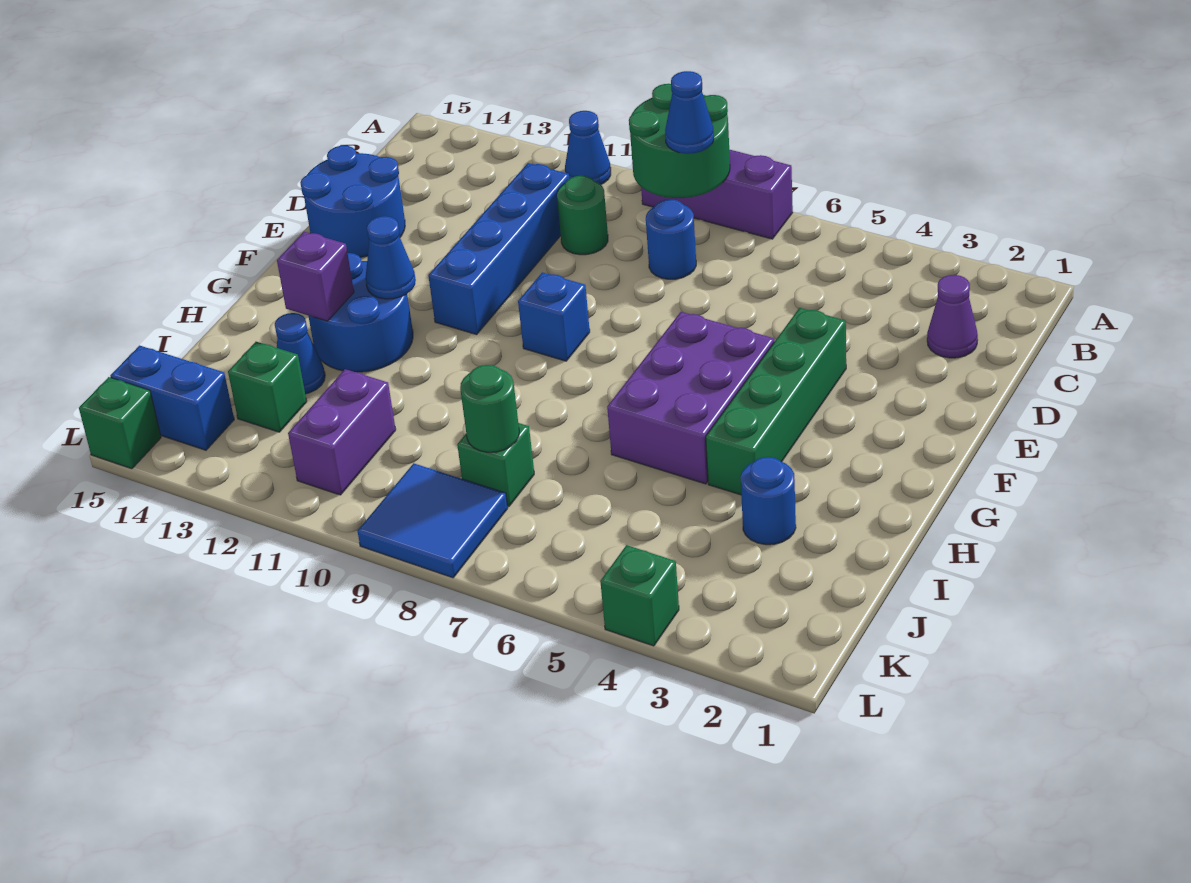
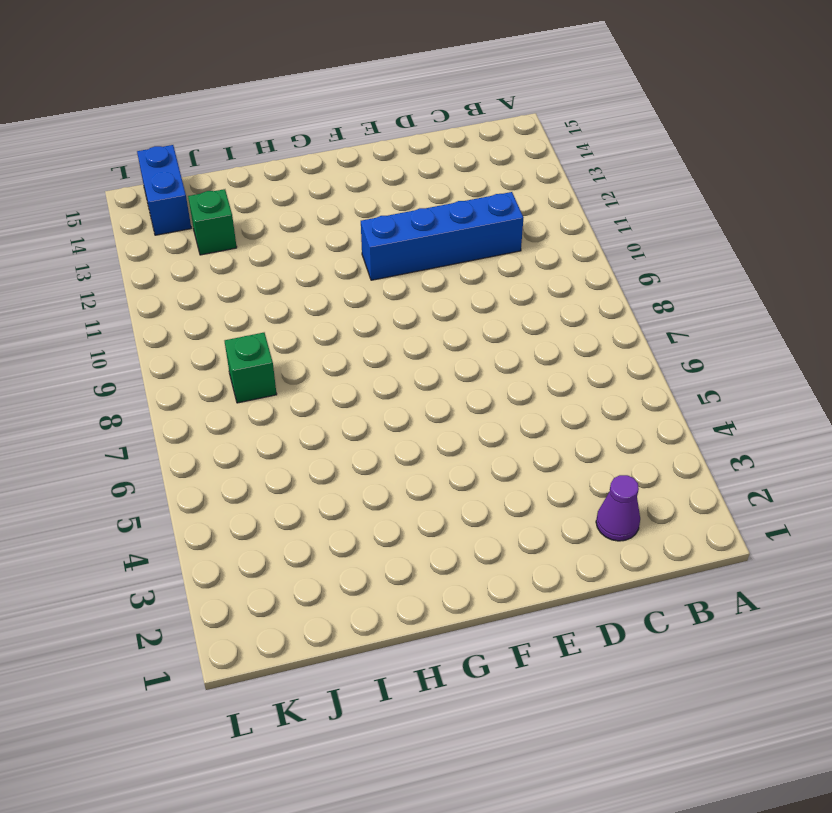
none -> purple brick A7:A9 level 1
none -> blue cone A11 level 1
none -> blue round brick C8 level 1

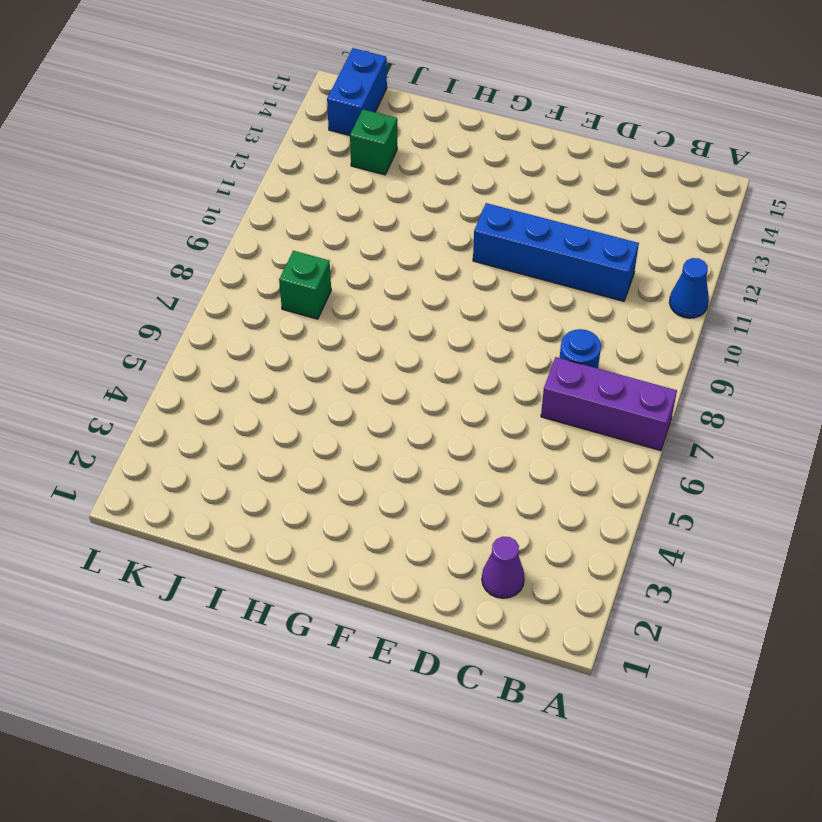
purple brick A7:C7 level 1 -> purple brick A7:A9 level 1
none -> green round brick C10 level 1
none -> blue round brick D14:E15 level 1
none -> green brick E4:H4 level 1

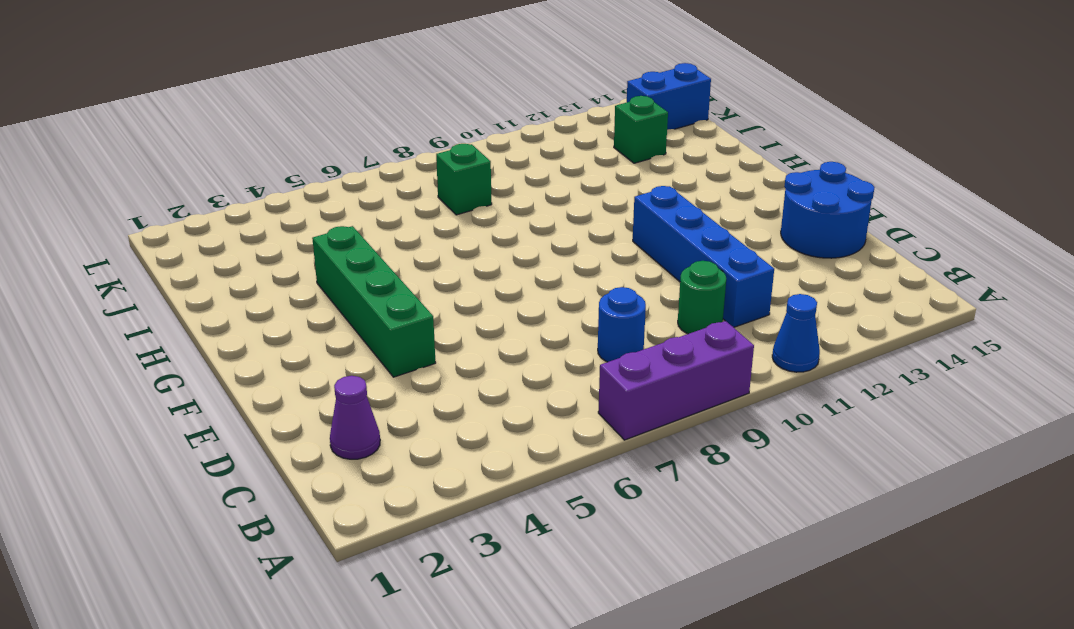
none -> purple brick F5:H6 level 1
none -> blue brick F9 level 1
none -> blue round brick G12:H13 level 1

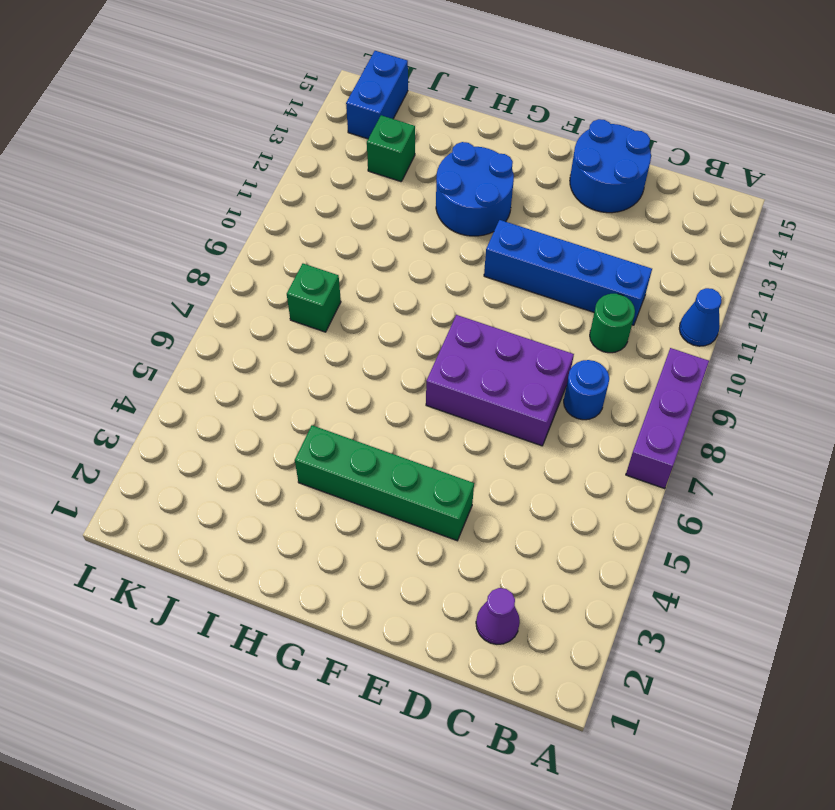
purple brick D7:F8 level 1 -> purple brick F5:H6 level 1
none -> blue brick F9 level 1
none -> blue round brick I3 level 1
none -> blue cone I13 level 1

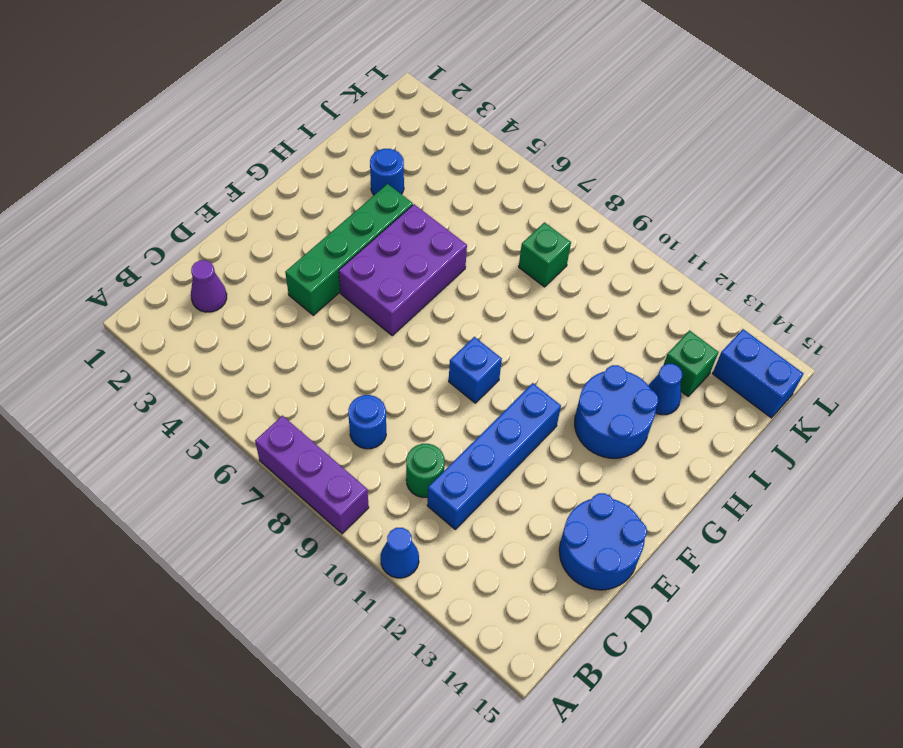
none -> purple brick J11:K11 level 1
none -> blue tile K8:L9 level 1
none -> green brick L4 level 1

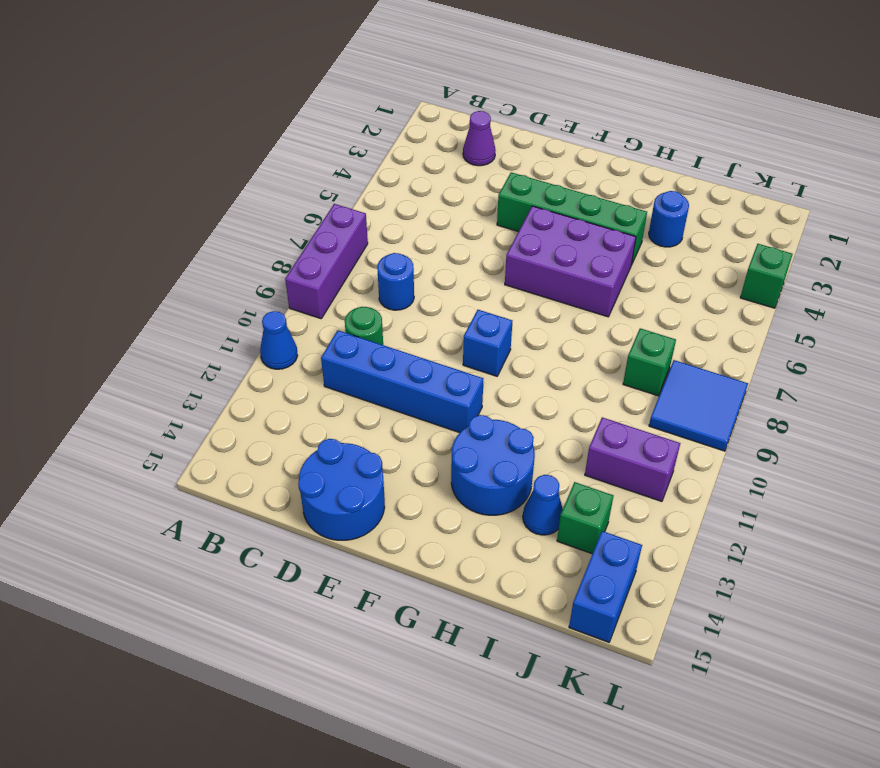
none -> green brick L15 level 1
none -> green round brick A8:B9 level 2
none -> blue cone G12 level 2

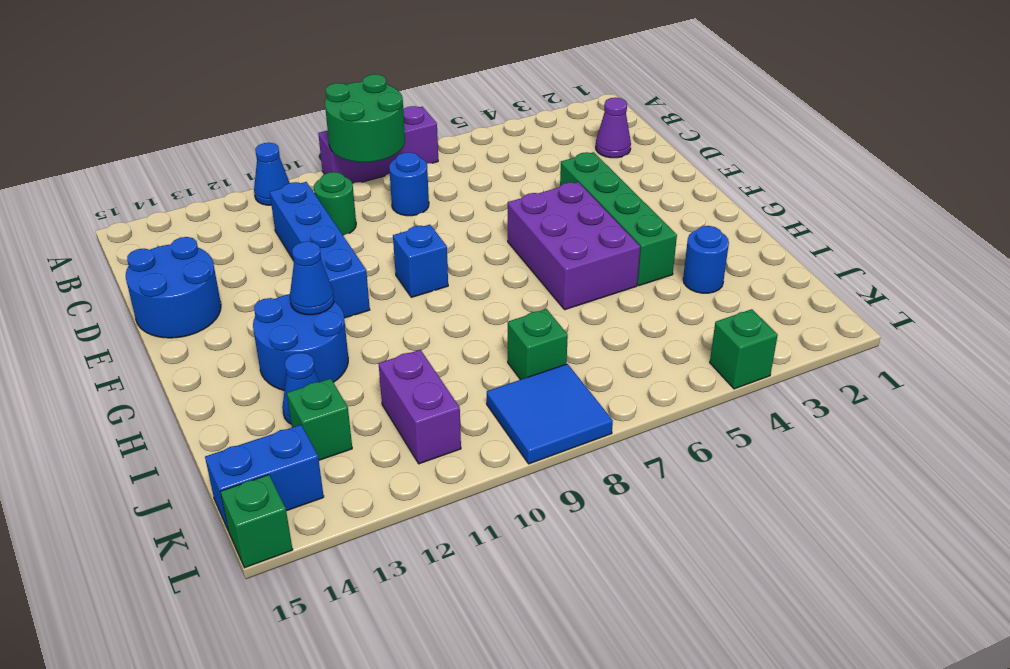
none -> purple brick H13 level 2
none -> green round brick J8 level 2
none -> blue cone B8 level 3

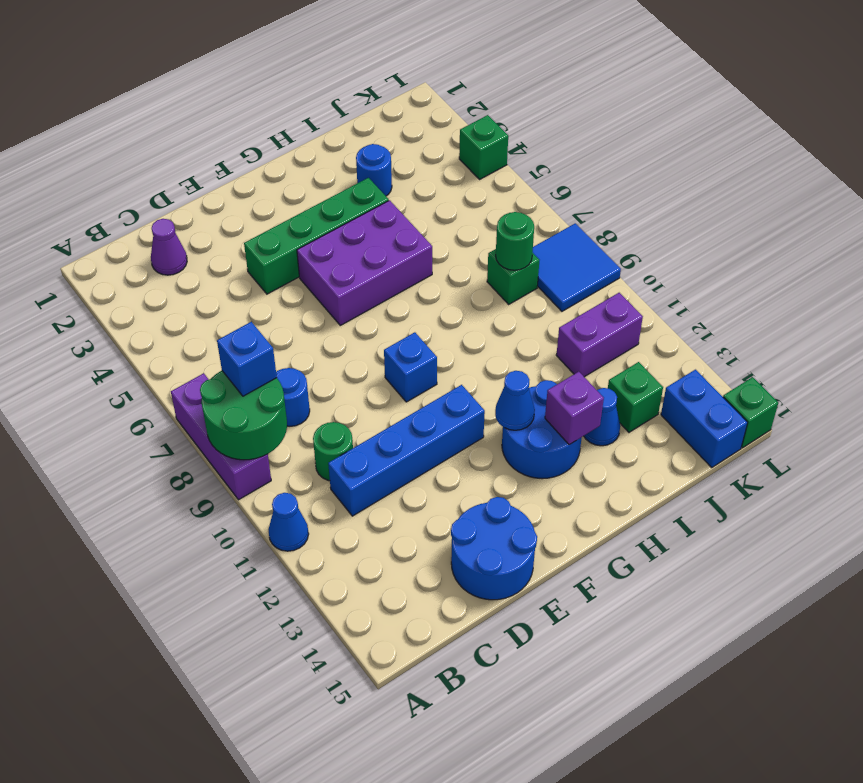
blue brick B8 level 3 -> blue cone B8 level 3

